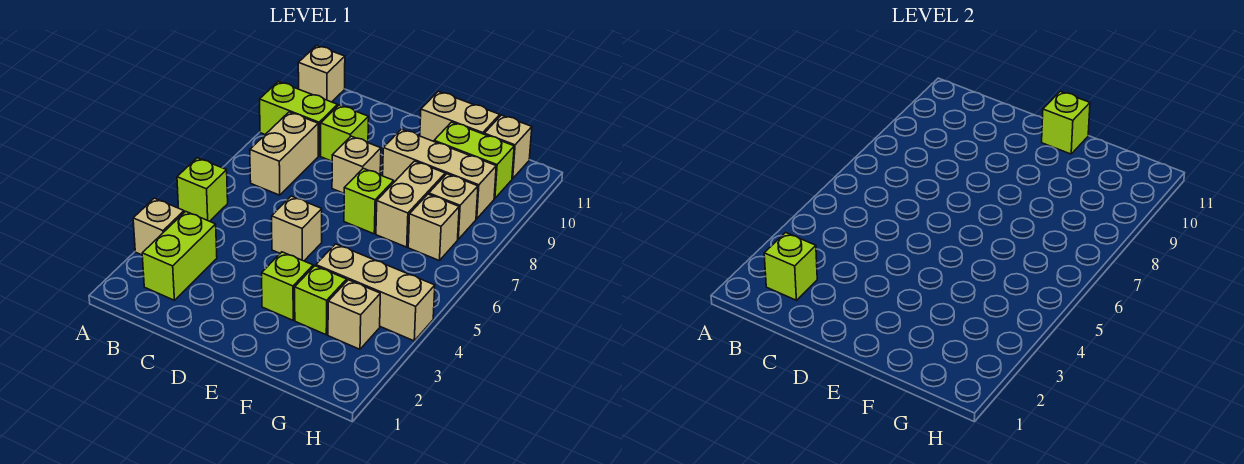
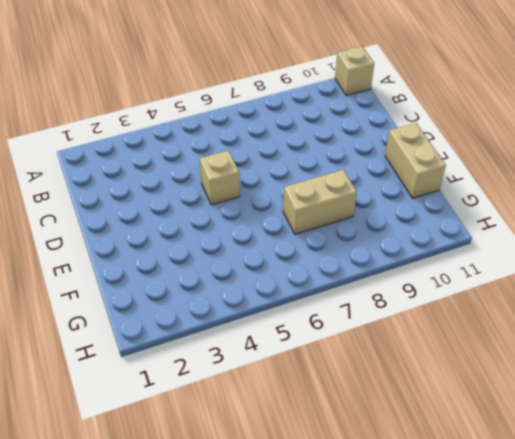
none -> tan brick A3 level 1
none -> lime brick A5 level 1
none -> lime brick A9:B9 level 1

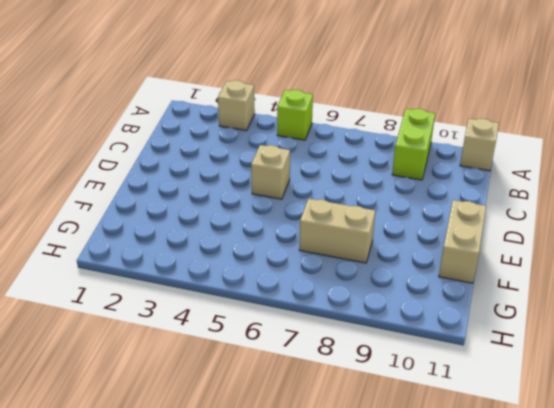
none -> lime brick B2:B3 level 1
none -> tan brick B7:B8 level 1
none -> lime brick C9 level 1

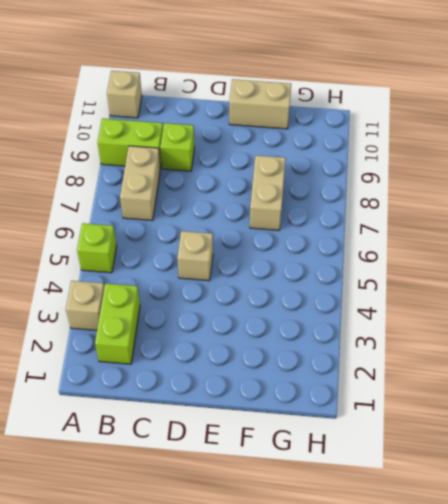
none -> tan brick D8 level 1
none -> lime brick E3 level 1
none -> lime brick E7 level 1

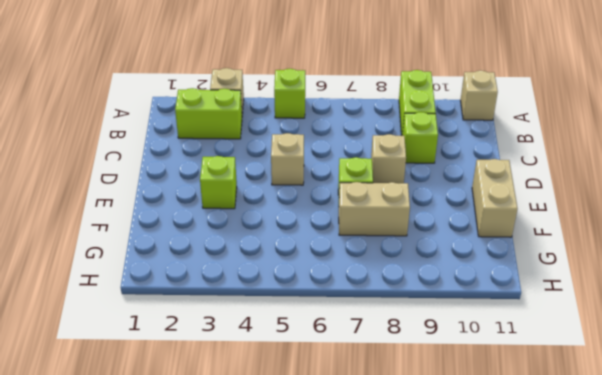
none -> tan brick B7:B8 level 1
none -> tan brick E9:G9 level 1
none -> lime brick F3 level 1

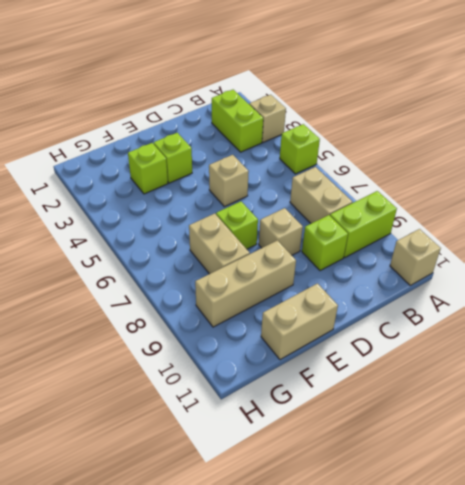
none -> tan brick F4:H4 level 1
none -> lime brick F10:G10 level 1
none -> tan brick G3 level 1

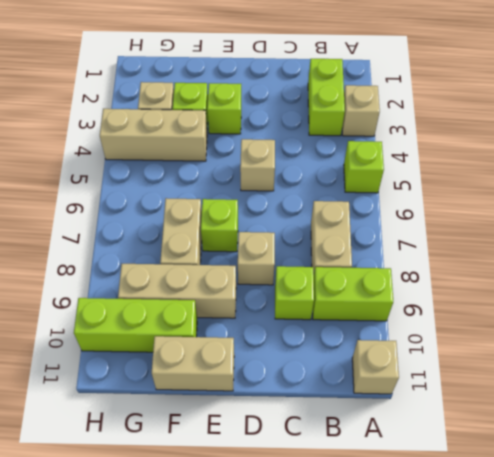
lime brick F10:H10 level 1 -> lime brick F10:G10 level 1
none -> tan brick G7 level 1
none -> tan brick G8 level 1
none -> tan brick G11 level 1

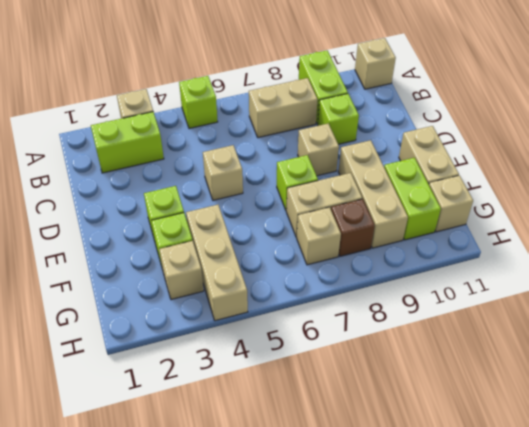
brown brick G8 level 1 -> tan brick G8 level 1
none -> lime brick B2 level 2
none -> lime brick E11 level 2

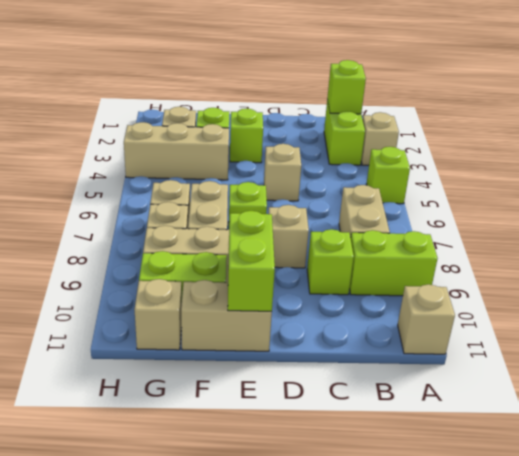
lime brick E10:E11 level 2 -> lime brick E11 level 2

